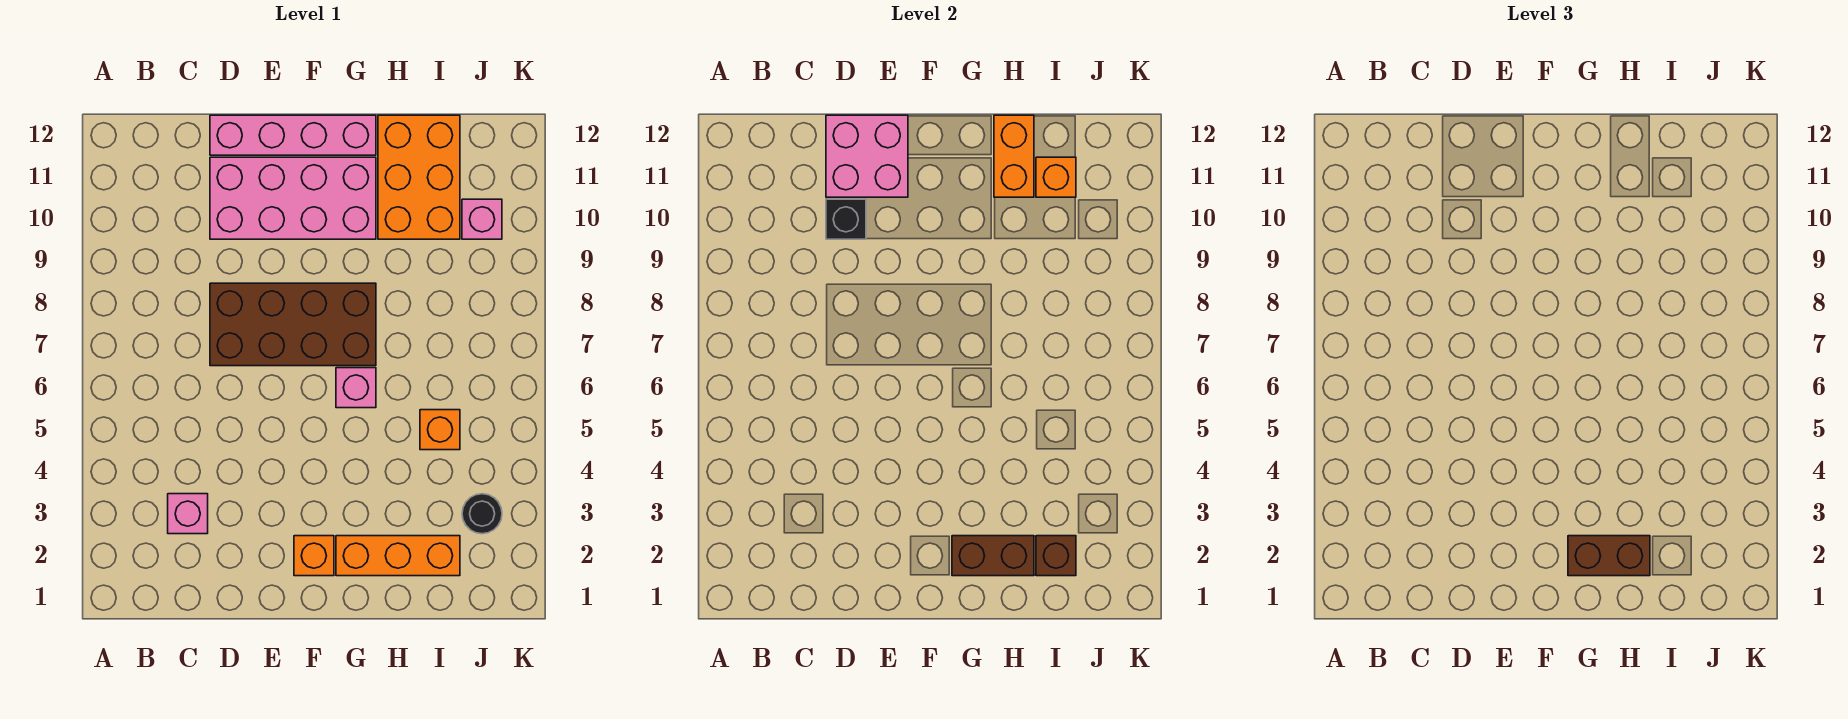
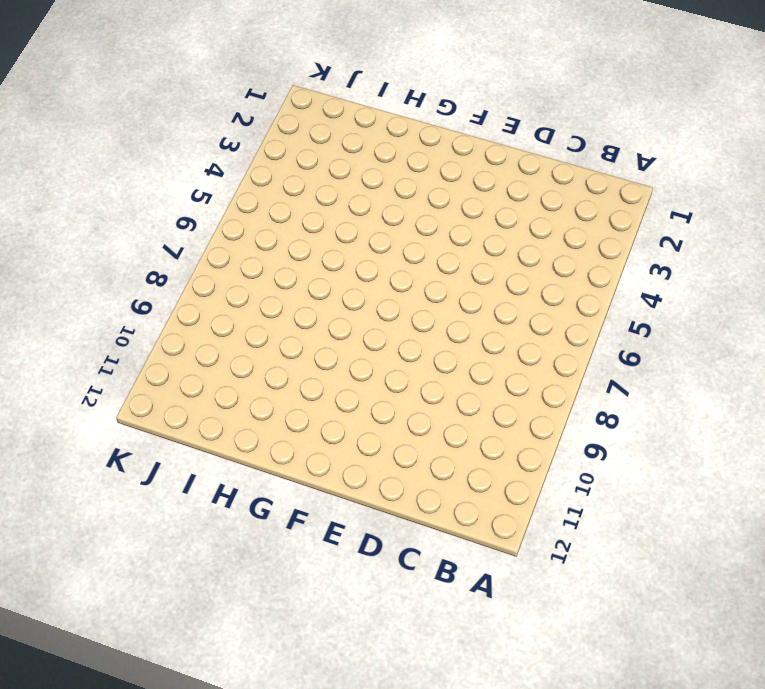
none -> pink brick C3 level 1
none -> brown brick D7:G8 level 1
none -> pink brick D10:G11 level 1

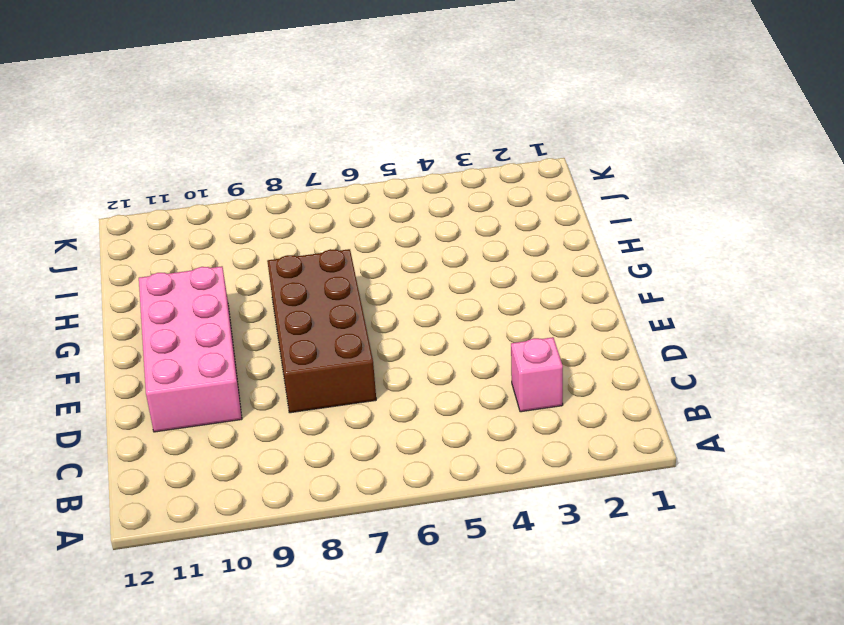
none -> pink brick D12:G12 level 1
none -> orange brick F2 level 1
none -> orange brick G2:I2 level 1

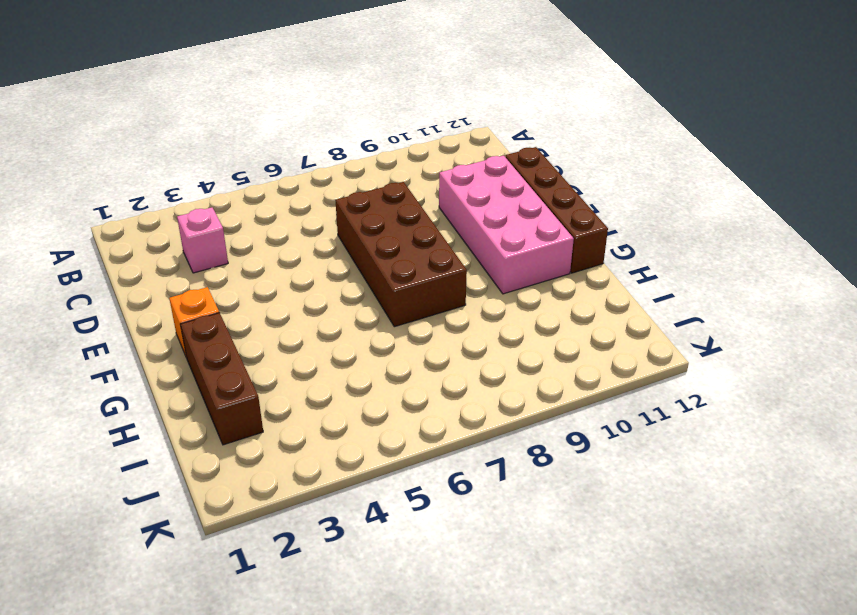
brown brick D12:G12 level 1 -> pink brick D12:G12 level 1
brown brick G2:I2 level 1 -> orange brick G2:I2 level 1
none -> pink brick G6 level 1
none -> orange brick H10:I12 level 1
none -> orange brick I5 level 1

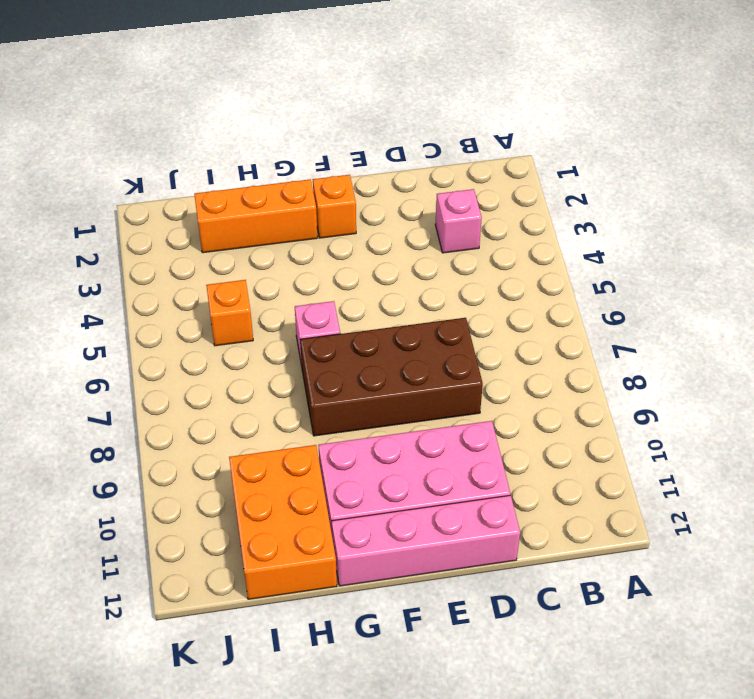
none -> black round brick J3 level 1
none -> pink brick J10 level 1
none -> black brick D10 level 2

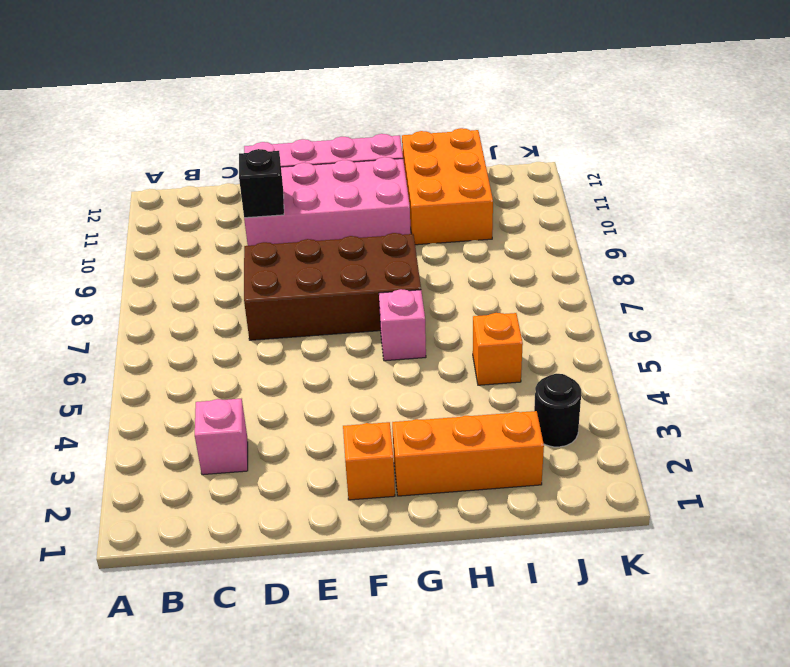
none -> pink brick J10 level 1
none -> pink brick D11:E12 level 2
none -> brown brick G2:H2 level 2

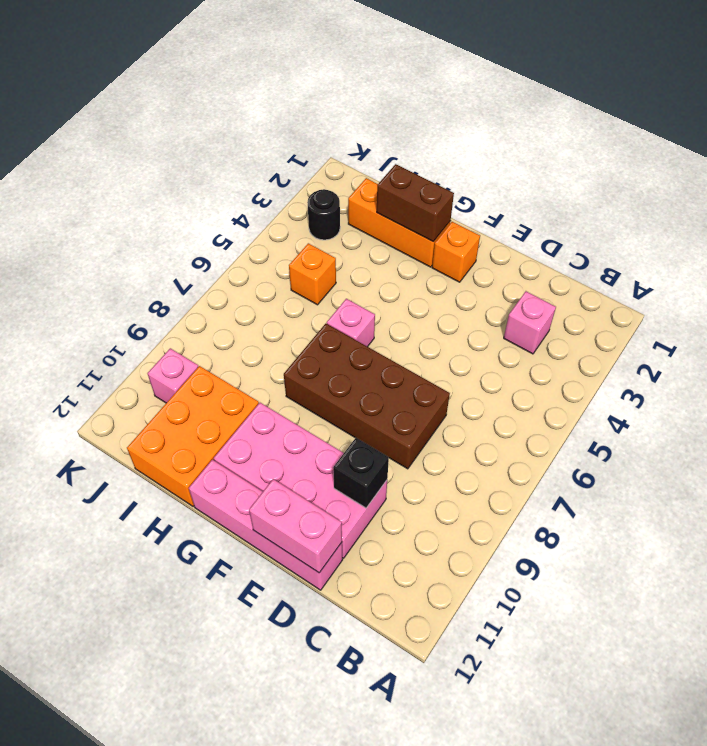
pink brick D12:E12 level 2 -> pink brick D11:E12 level 2
none -> orange brick H11:H12 level 2
none -> brown brick I2 level 2
none -> orange brick I11 level 2

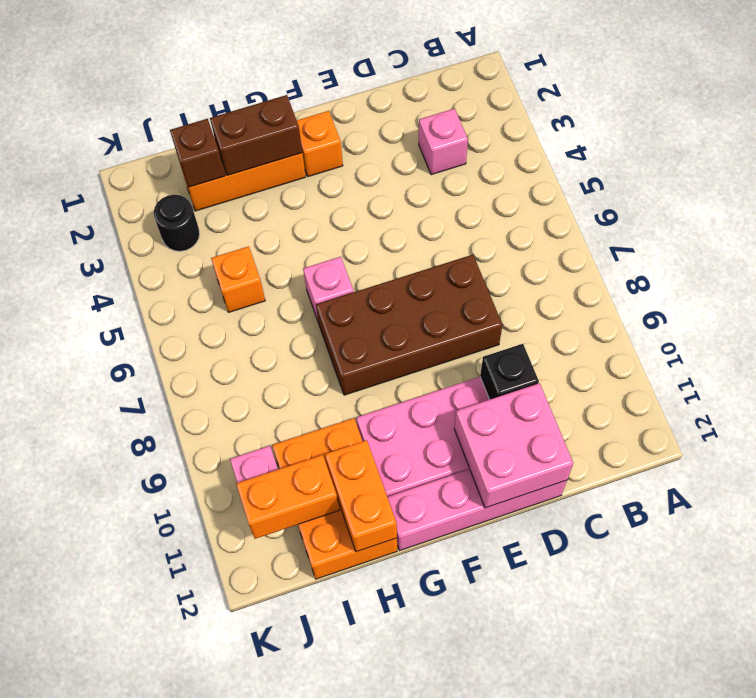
orange brick I11:J11 level 2 -> orange brick I11 level 2
none -> brown brick G2:H2 level 3

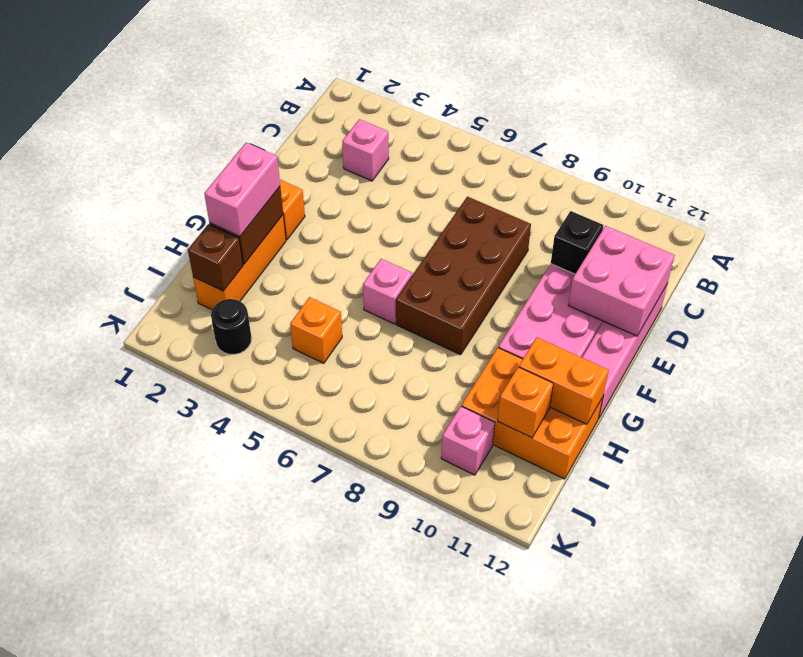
pink brick G2:H2 level 3 -> brown brick G2:H2 level 3

